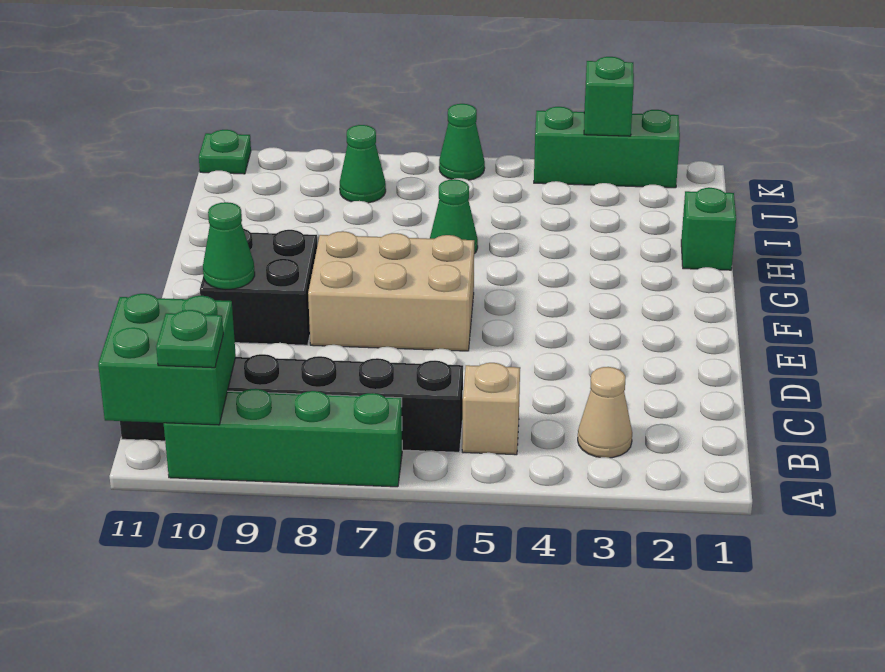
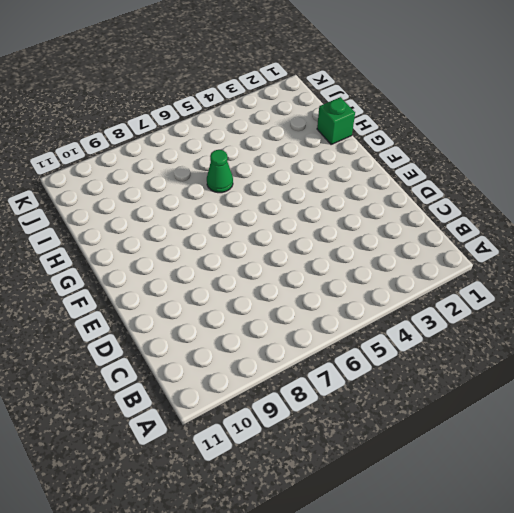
none -> green brick A7:A10 level 1
none -> tan cone B3 level 1
none -> tan brick B5 level 1

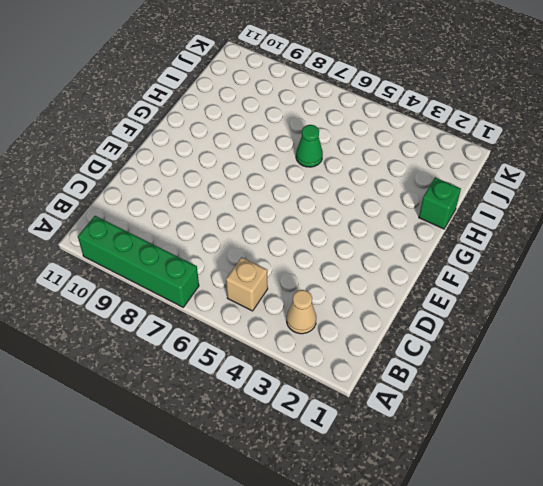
none -> black brick B6:B11 level 1
none -> tan brick E6:F8 level 1
none -> black brick E9:F10 level 1

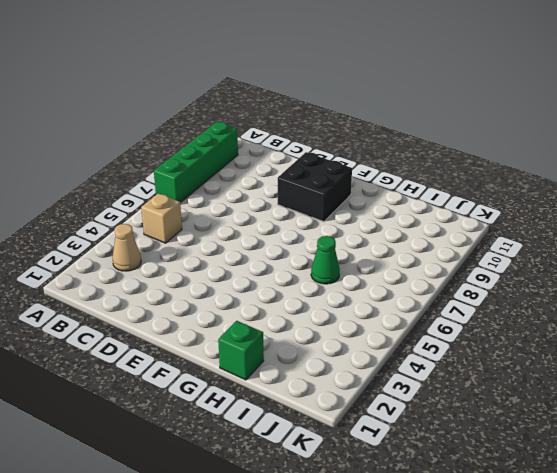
none -> black brick B6:B11 level 1
none -> tan brick E6:F8 level 1
none -> green cone J8 level 1

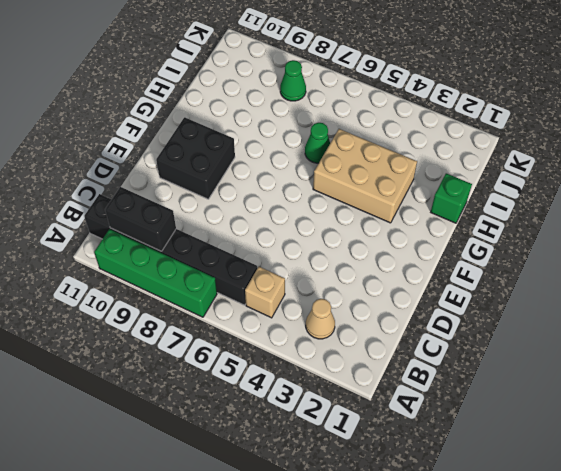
black brick B9:B10 level 2 -> green brick A10:B11 level 2
tan brick G3:H5 level 1 -> tan brick E6:F8 level 1
none -> green brick K2:K4 level 1
none -> green cone K6 level 1
none -> green plate K11 level 1

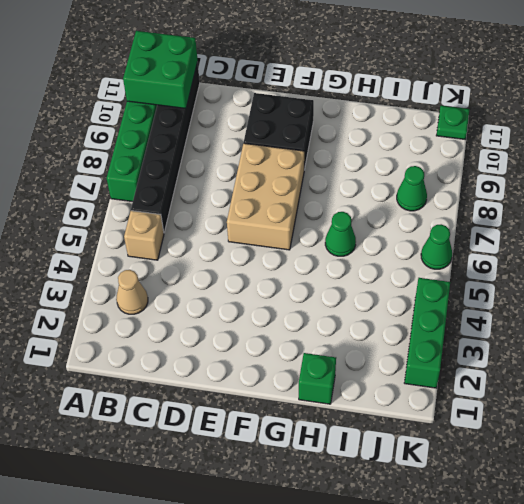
none -> green cone E10 level 2
none -> green brick K3 level 2
none -> green plate A10 level 3

